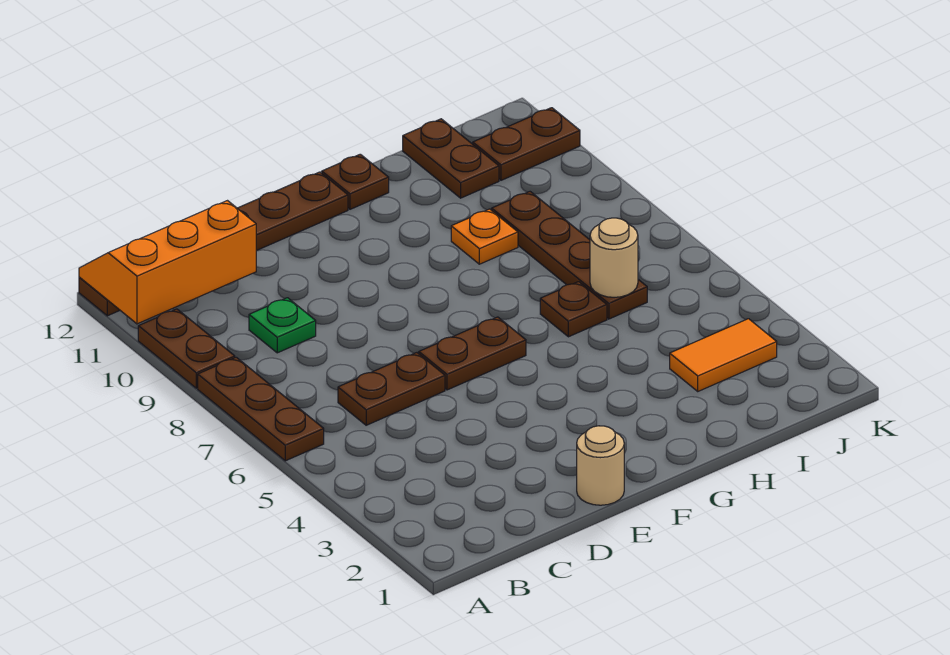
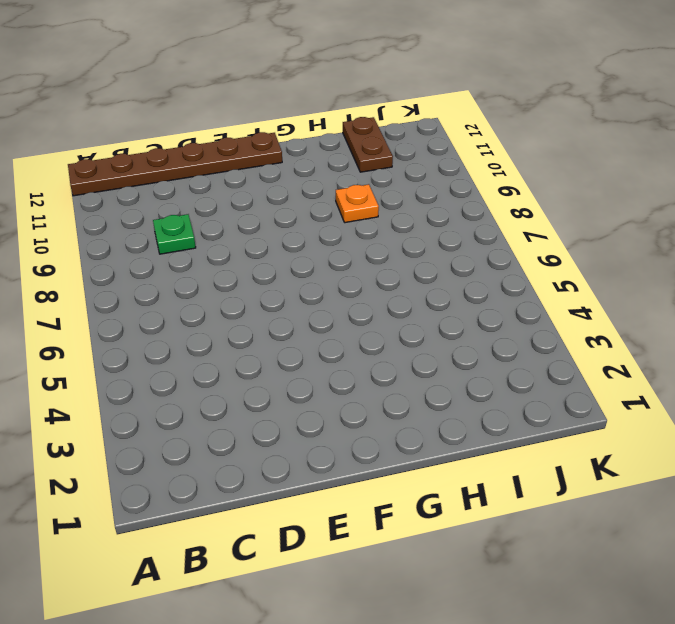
none -> brown plate A6:A8 level 1
none -> brown plate A9:A10 level 1
none -> brown plate C6:D6 level 1

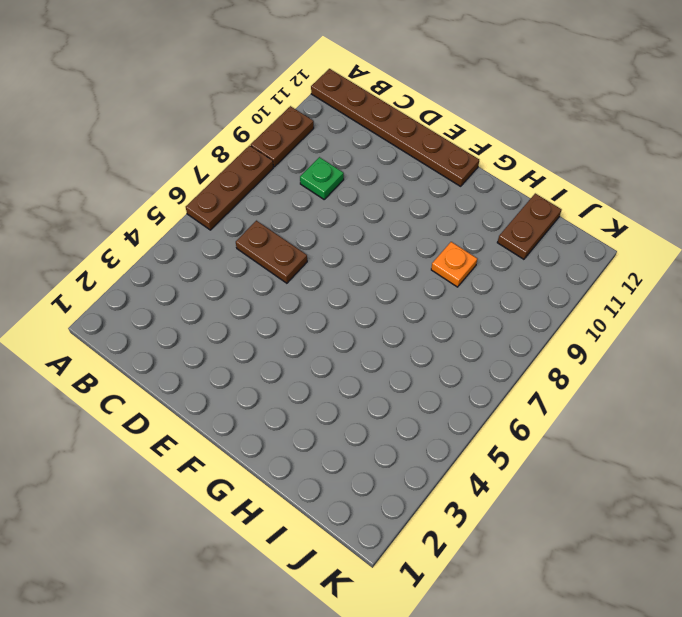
none -> tan round brick E1 level 1
none -> brown plate E6:F6 level 1
none -> brown plate G12 level 1

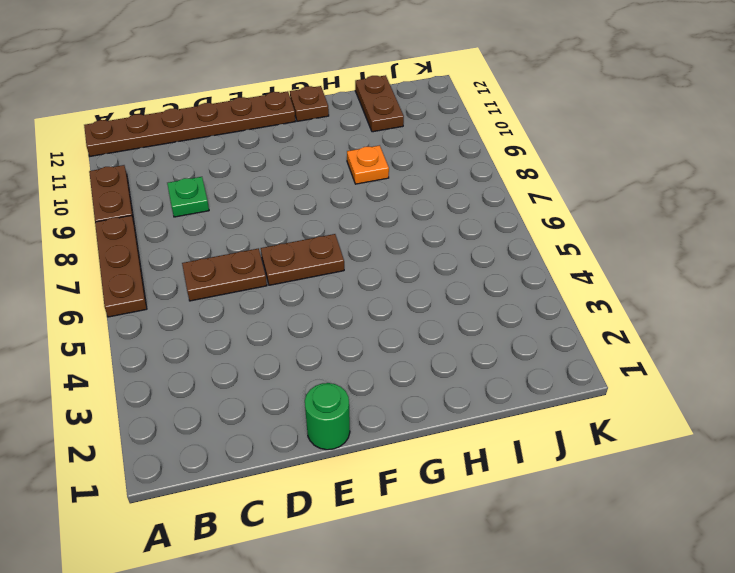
green round brick E1 level 1 -> tan round brick E1 level 1
none -> brown plate H6 level 1
none -> orange tile I3:J3 level 1
none -> brown plate I6:I9 level 1

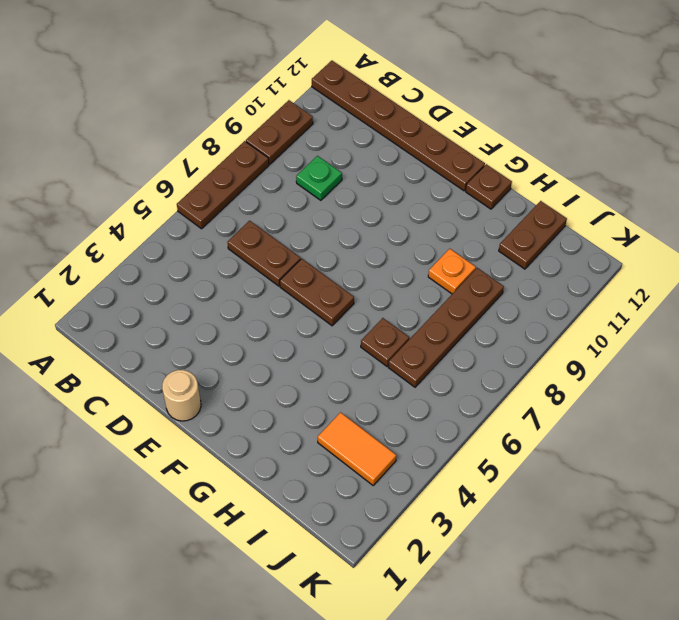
none -> brown plate J11:K11 level 1
none -> orange slope A11:C12 level 2 top 11
none -> tan round brick I6 level 2

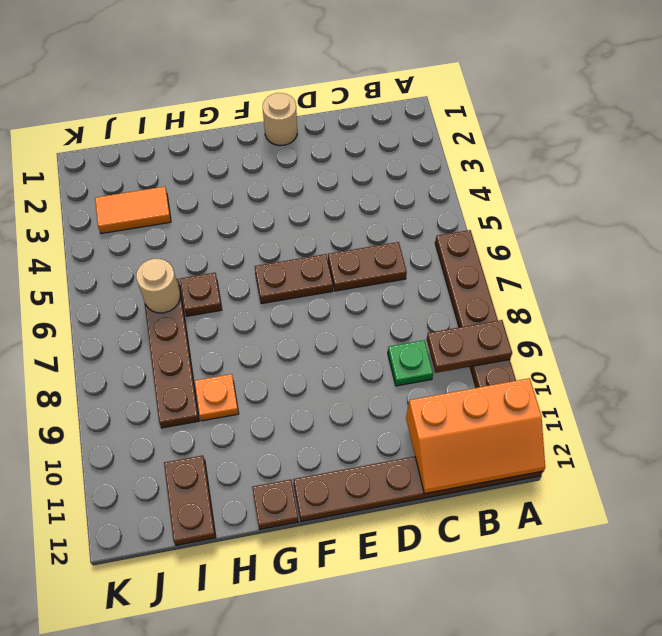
brown plate A9:B9 level 2 -> brown plate J11:K11 level 1

